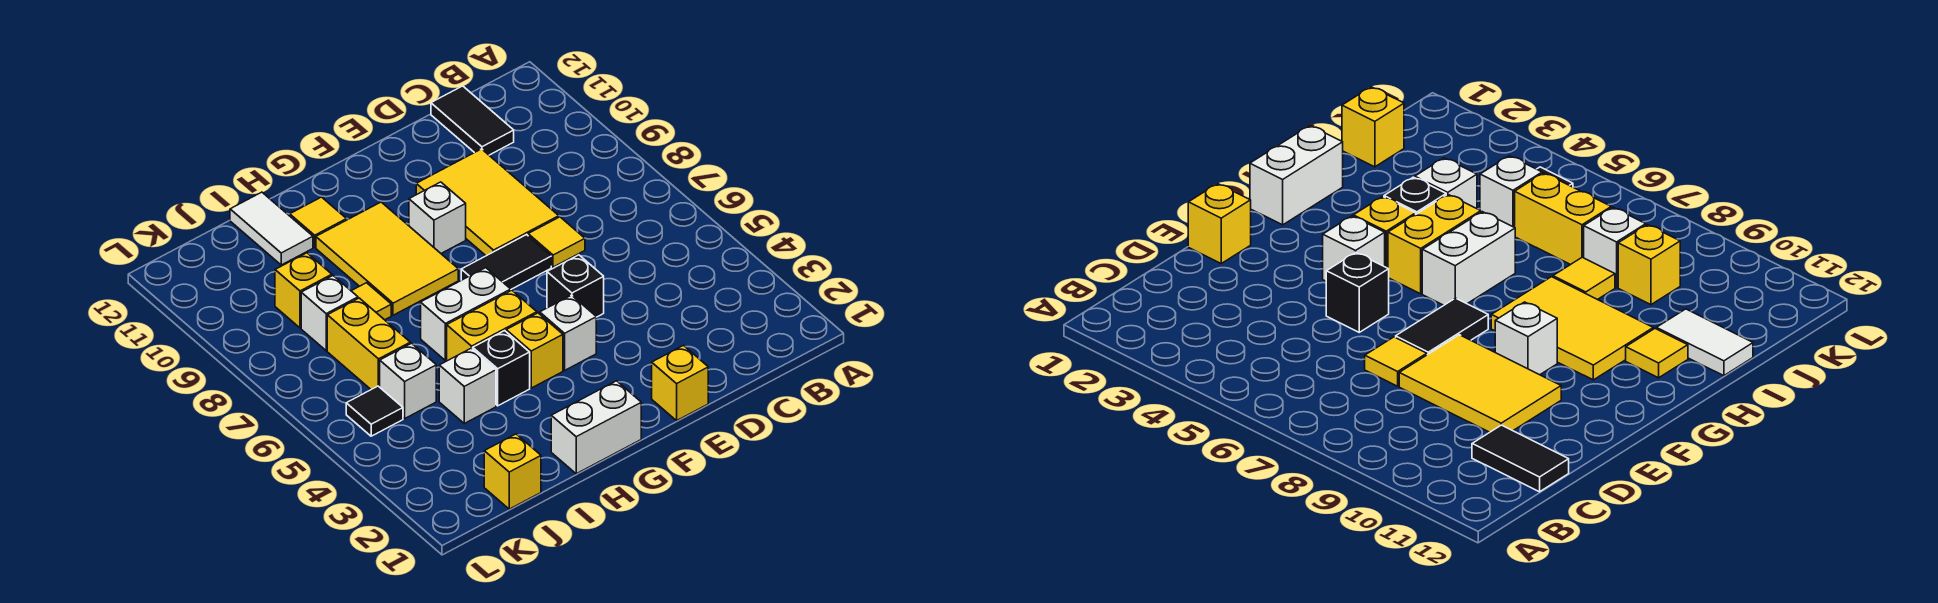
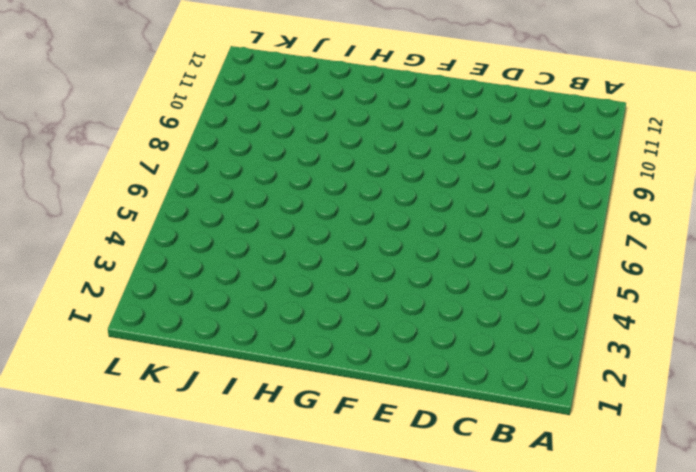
none -> black tile C11:C12 level 1
none -> yellow tile D7 level 1
none -> yellow tile D8:E10 level 1

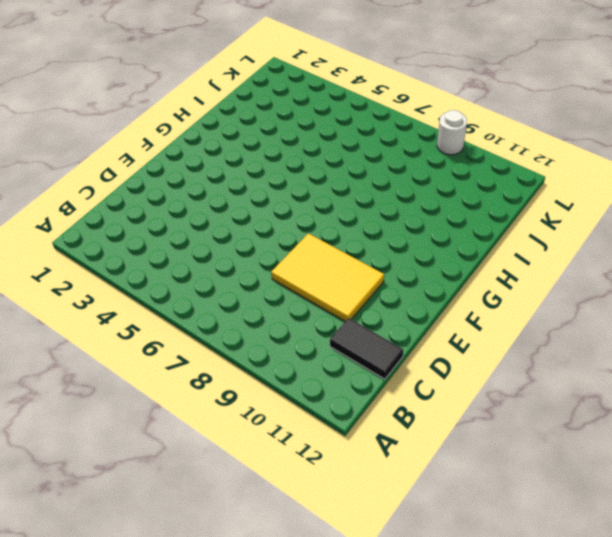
white round brick L9 level 1 -> none
none -> yellow tile D7 level 1
none -> yellow brick E1 level 1
none -> black brick E5 level 1

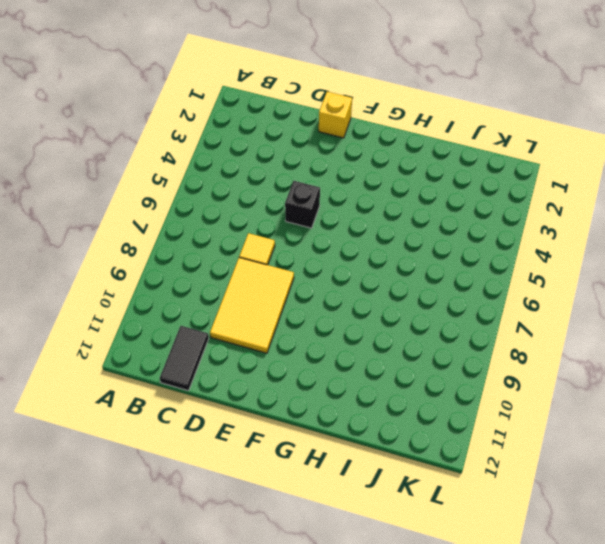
none -> black tile E7:F7 level 1
none -> white brick F4 level 1
none -> white brick F9 level 1

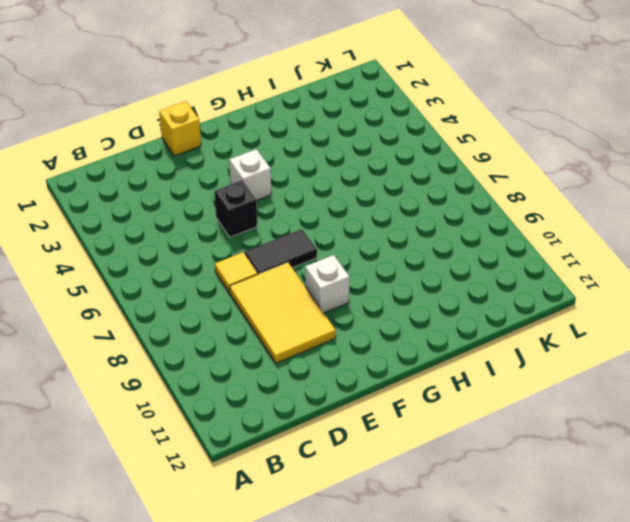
none -> black tile C11:C12 level 1
none -> white brick G1:H1 level 1
none -> yellow brick G4 level 1

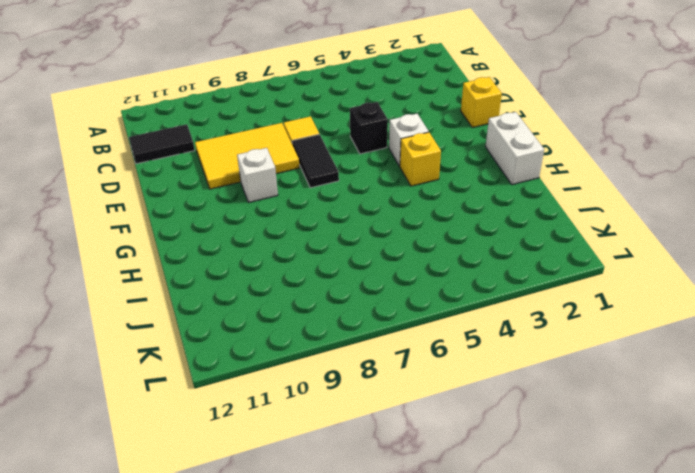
none -> yellow brick G5:H5 level 1
none -> white brick G6:H6 level 1
none -> yellow tile G8:H10 level 1

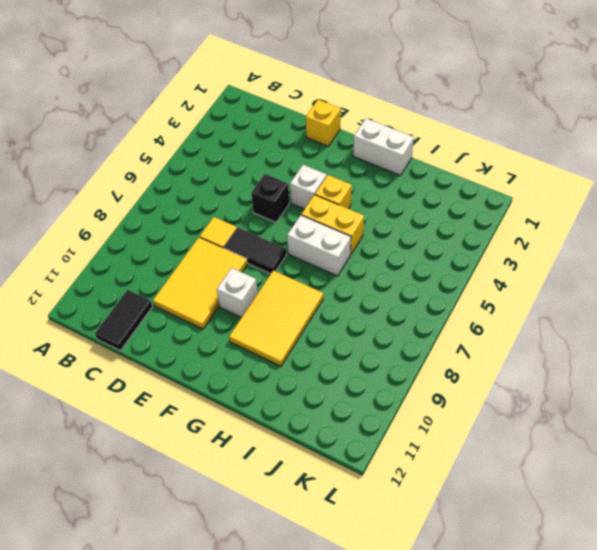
none -> black brick H4 level 1
none -> yellow tile H11 level 1
none -> white brick I4 level 1

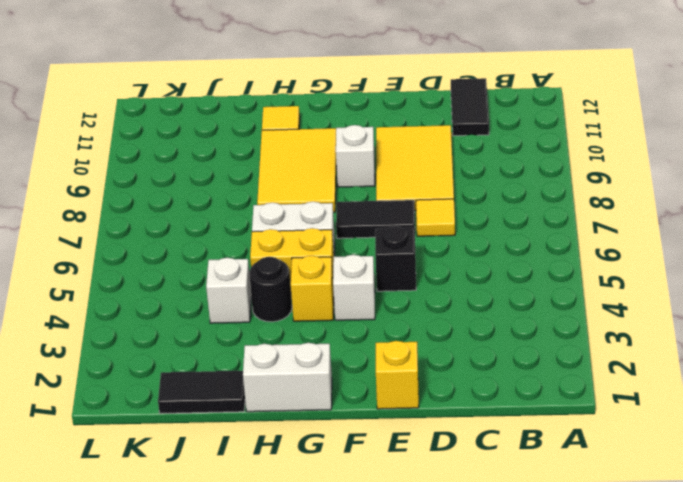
black round brick H4 level 1 -> black brick H4 level 1
black tile I1:J1 level 1 -> yellow brick J1 level 1
none -> yellow tile I8 level 1
none -> white tile I11:I12 level 1
none -> white brick J5 level 1

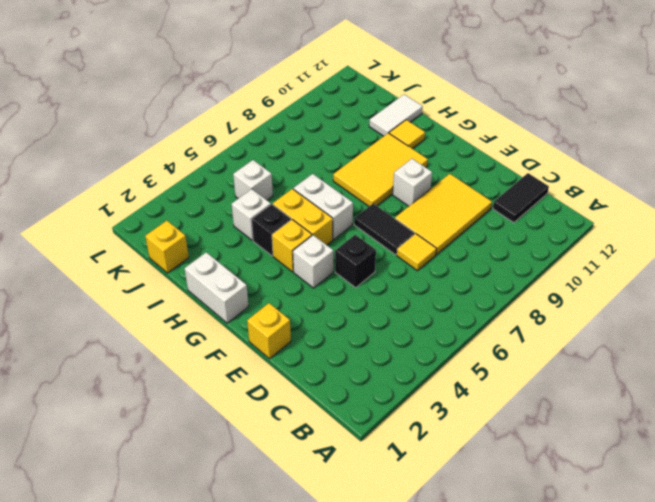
none -> yellow tile I8 level 1
none -> yellow brick J6:J7 level 1
none -> white brick J8 level 1

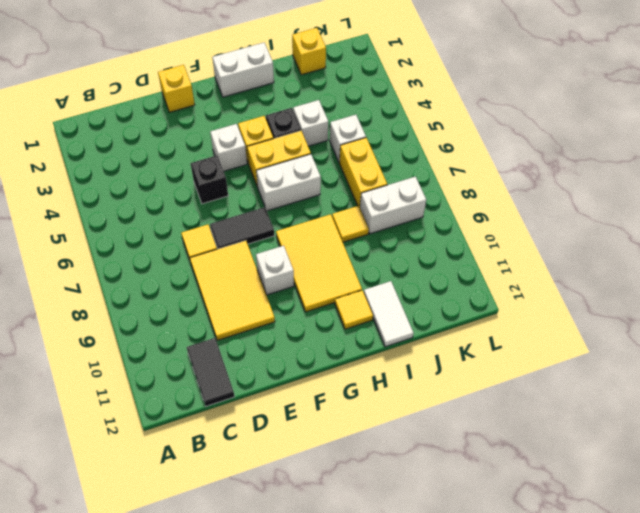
white brick J8:K8 level 1 -> white brick J8 level 1
none -> yellow brick J9 level 1
none -> black tile K5 level 1

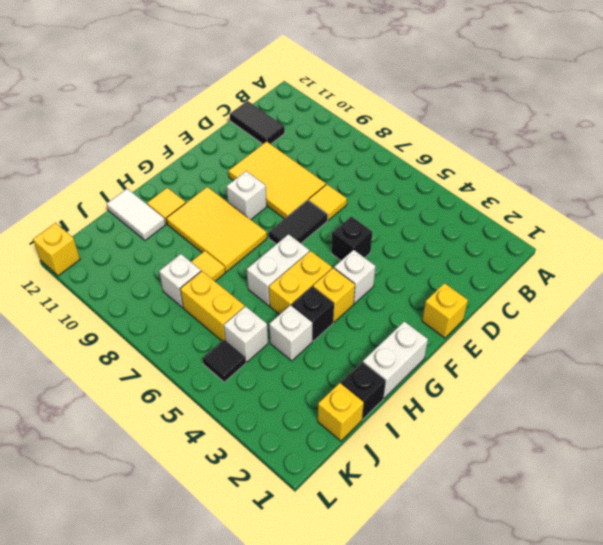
black brick I1 level 1 -> none
yellow brick L12 level 1 -> yellow brick J9 level 1

